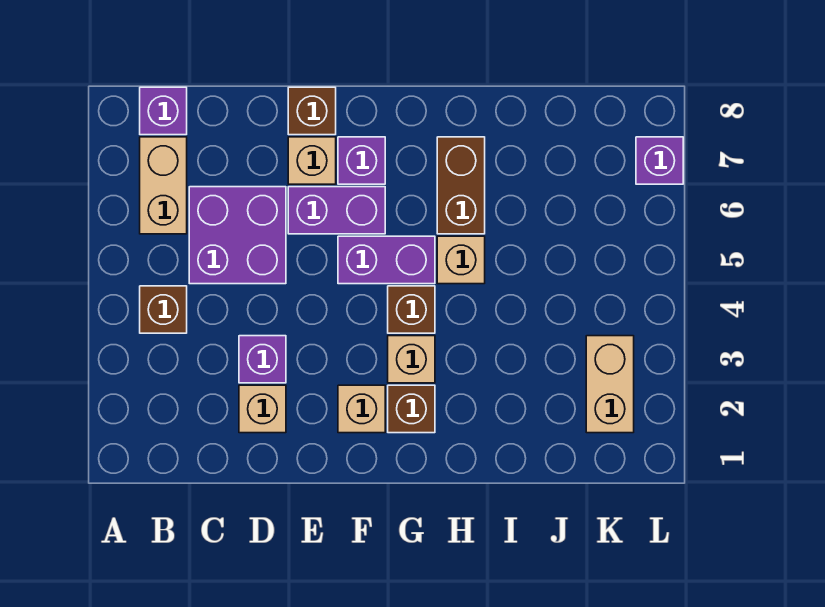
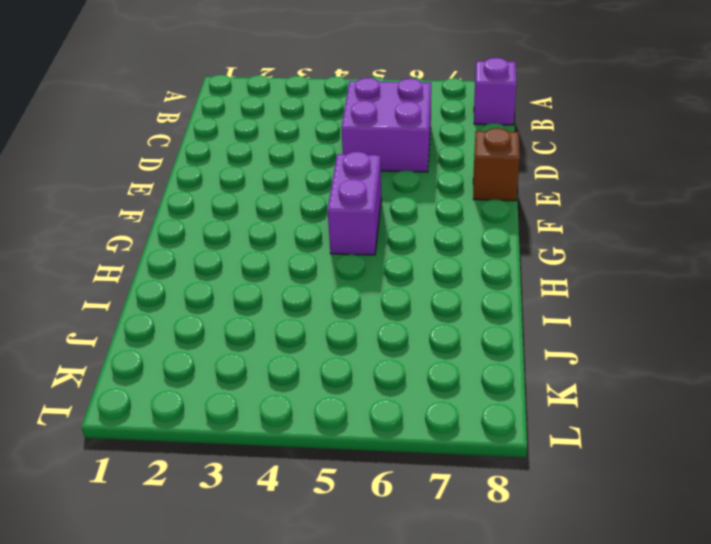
none -> brown brick B4 level 1
none -> tan brick B6:B7 level 1
none -> tan brick D2 level 1

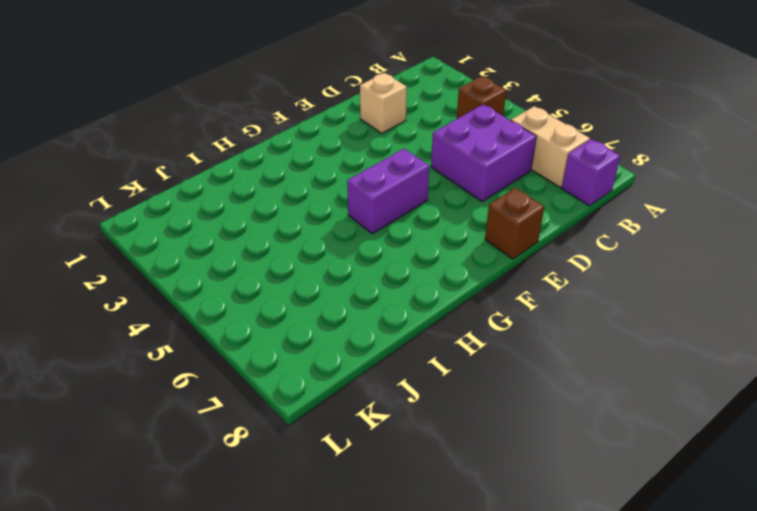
none -> purple brick D3 level 1
none -> purple brick E6:F6 level 1
none -> tan brick E7 level 1

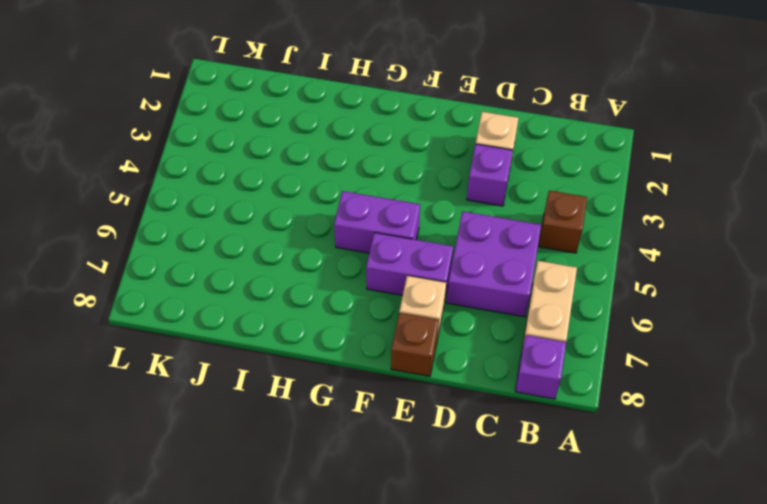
none -> tan brick F2 level 1
none -> purple brick F7 level 1
none -> brown brick G2 level 1

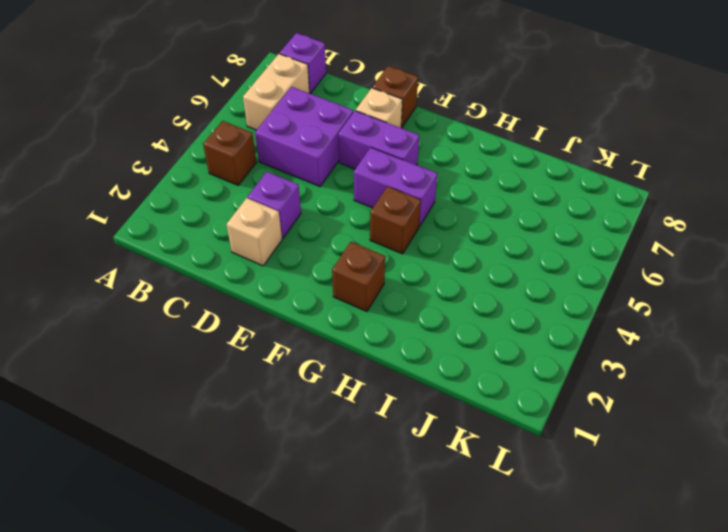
none -> tan brick F2 level 1
none -> purple brick F7 level 1
none -> tan brick G3 level 1

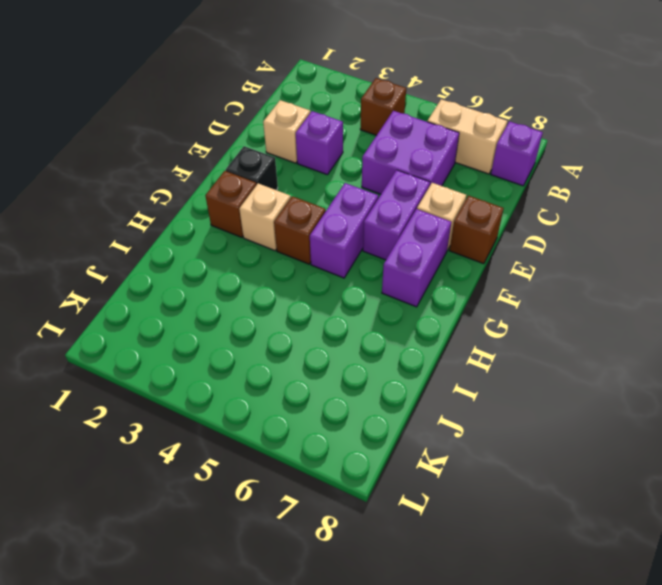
black brick F2 level 1 -> tan brick F2 level 1
purple brick F7:G7 level 1 -> purple brick F7 level 1
none -> tan brick H5 level 1
none -> brown brick H6:H7 level 1
none -> tan brick K2:K3 level 1

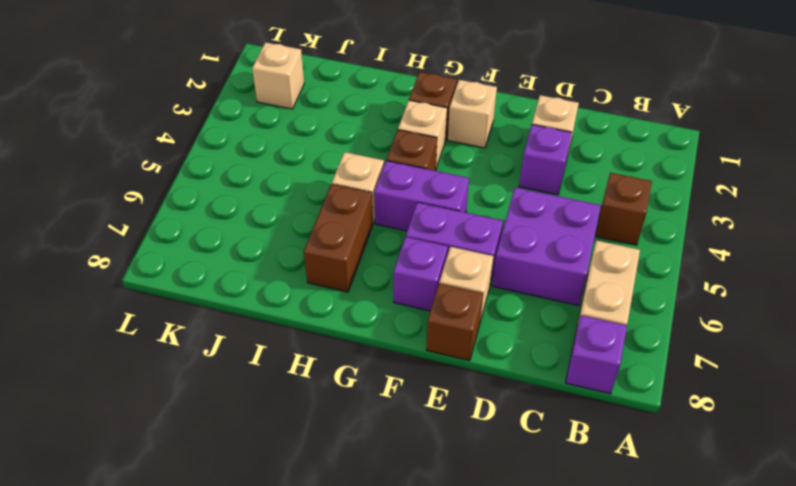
tan brick K2 level 1 -> tan brick K2:K3 level 1
none -> purple brick L7 level 1

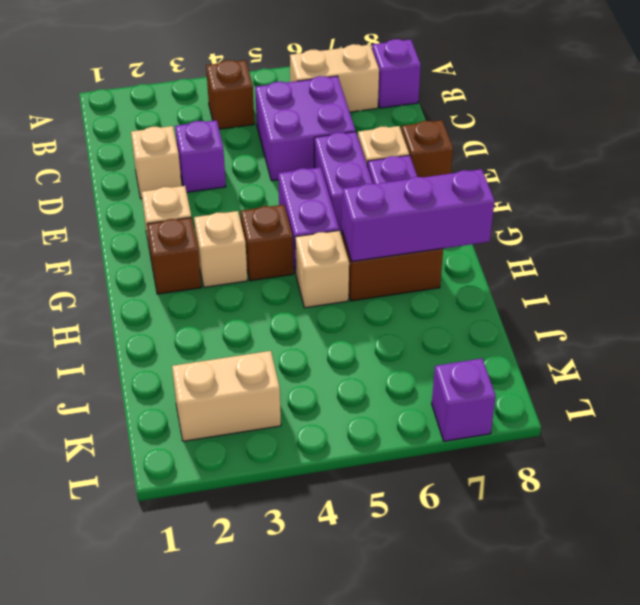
purple brick H6:H8 level 2 -> none

